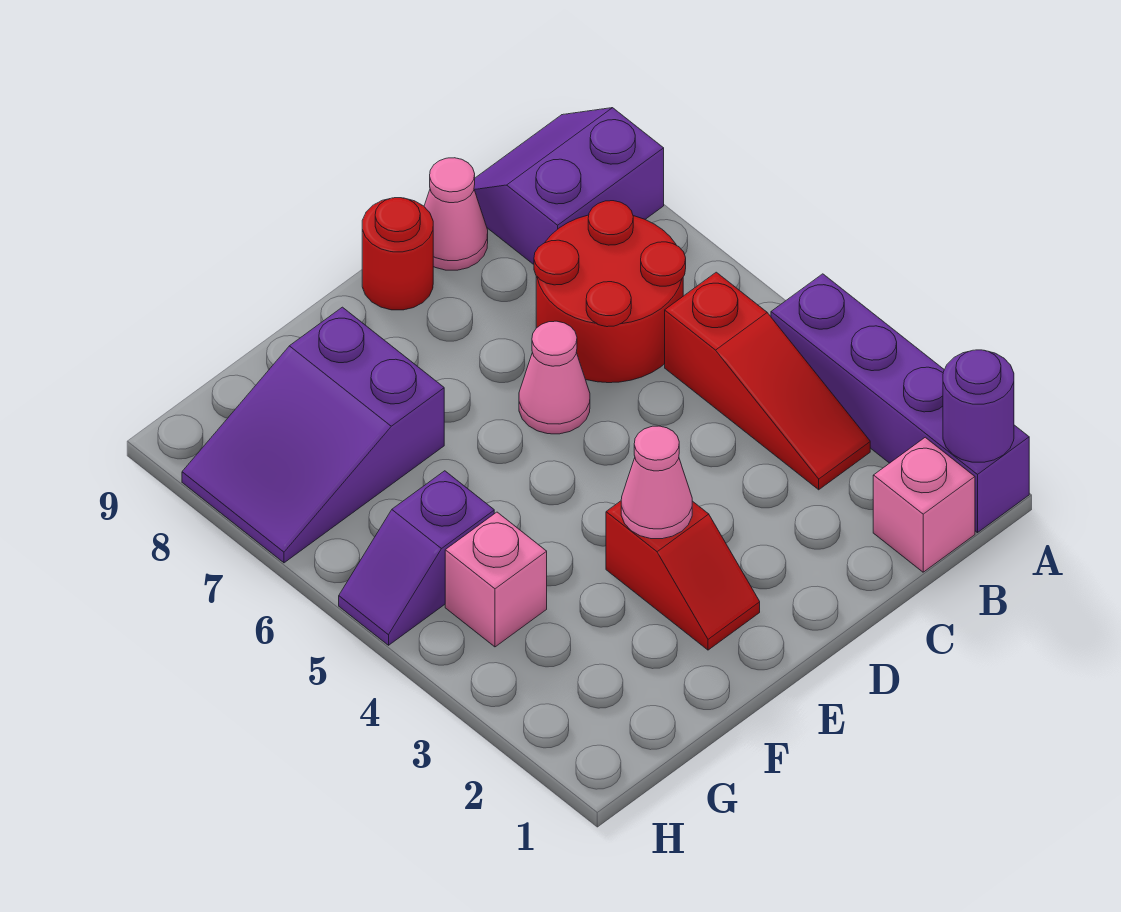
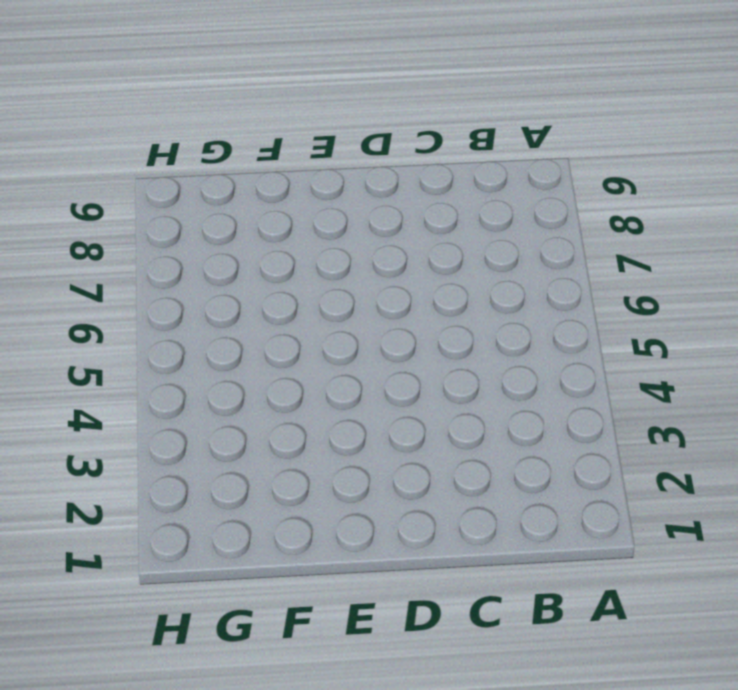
none -> purple brick A1:A4 level 1
none -> purple slope A8:B9 level 1 top 8
none -> pink brick B1 level 1

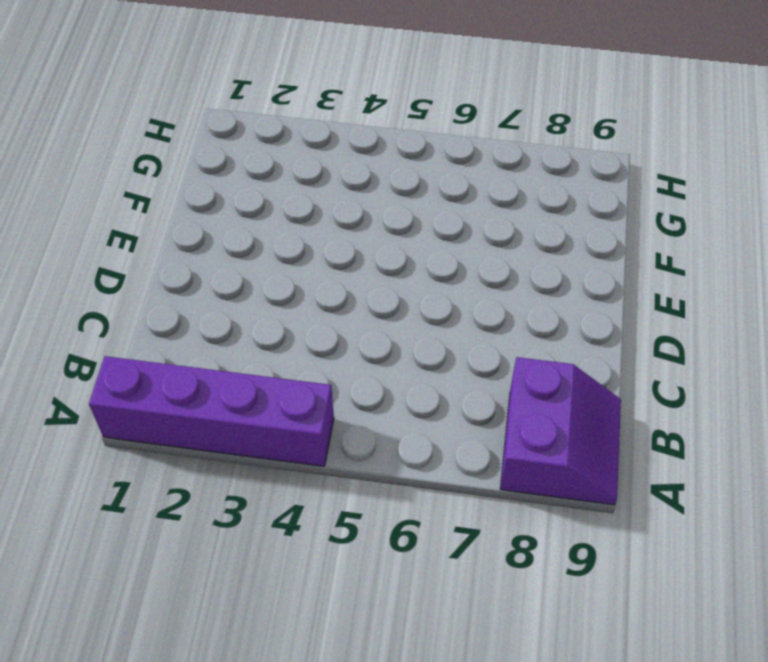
none -> pink brick B1 level 1
none -> red slope B3:B5 level 1 top 5
none -> red round brick B6:C7 level 1

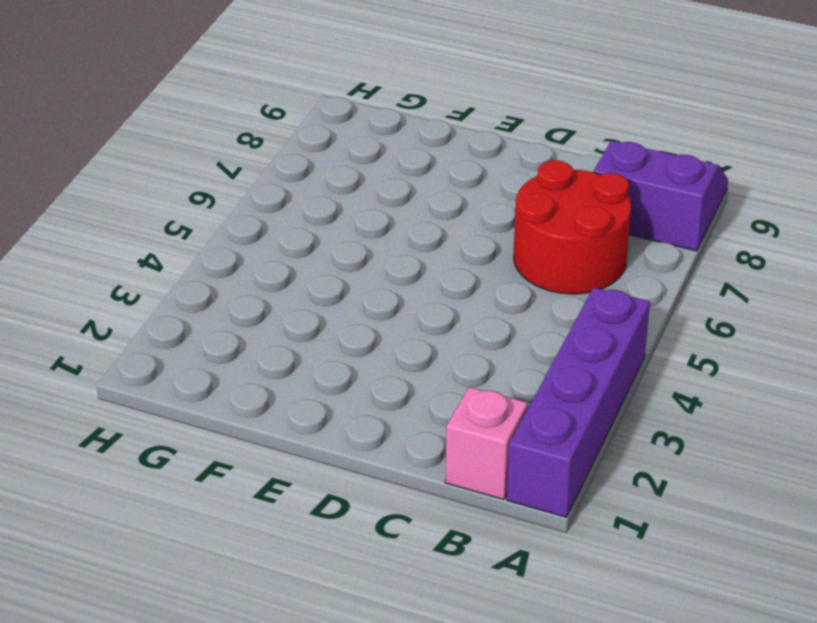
none -> red slope B3:B5 level 1 top 5
none -> pink cone C9 level 1
none -> pink cone D6 level 1

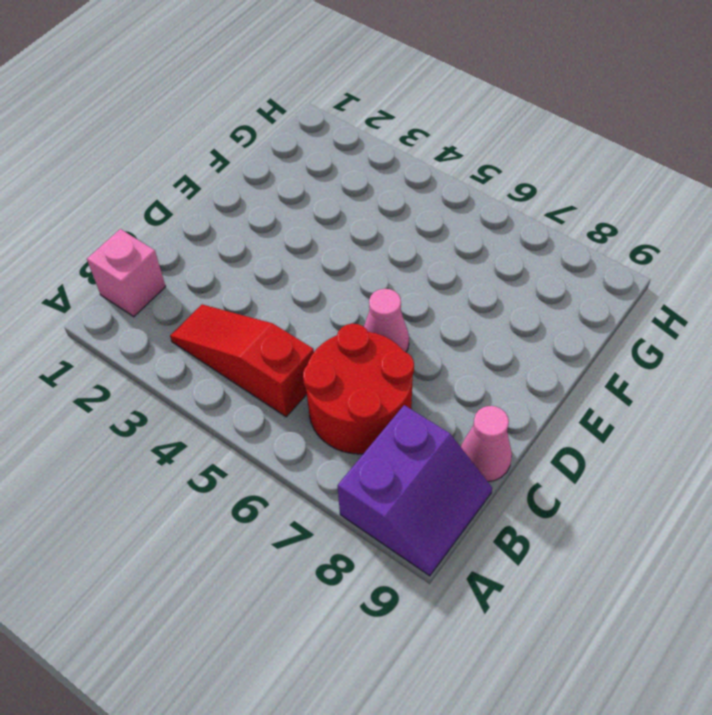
none -> purple brick A1:A4 level 1
none -> red round brick D9 level 1
none -> red slope E2:E3 level 1 top 3

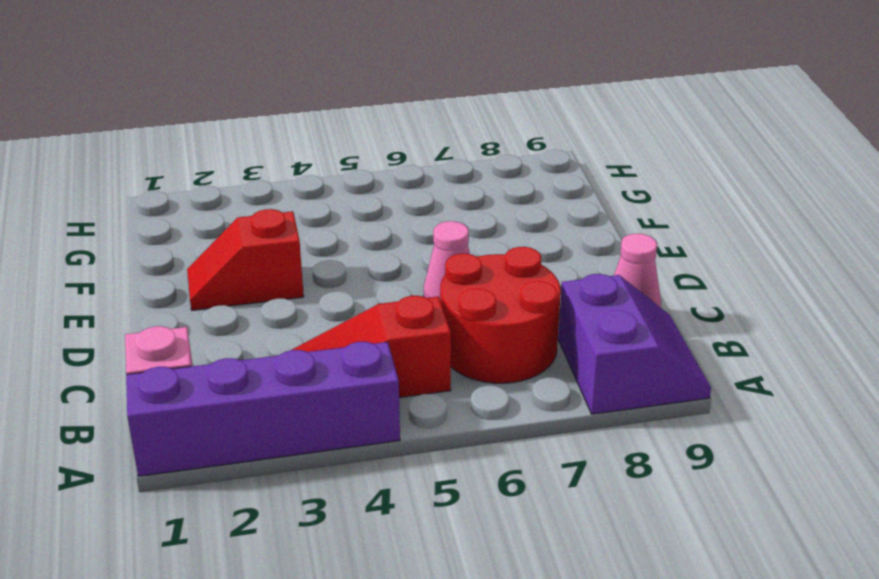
none -> red round brick D9 level 1
none -> purple slope F7:H8 level 1 top F
none -> pink brick G4 level 1

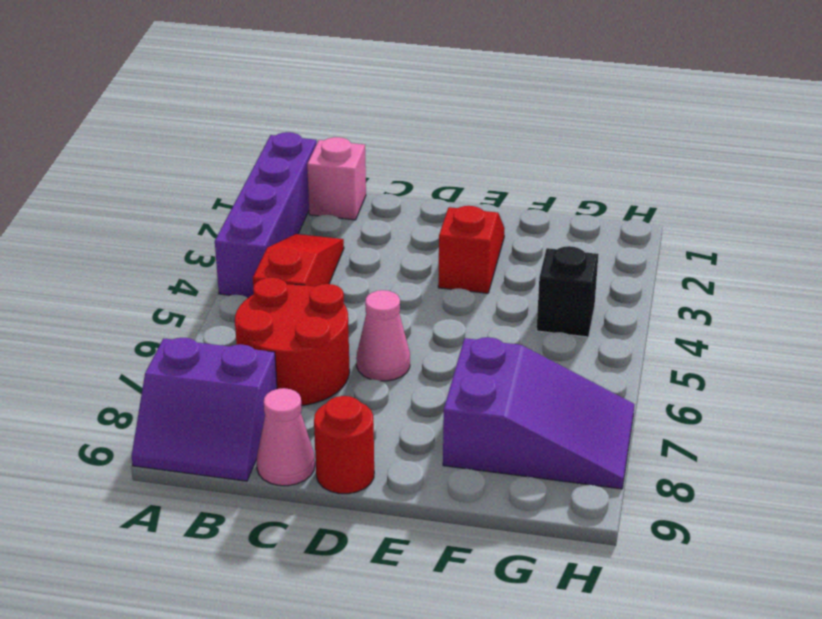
black brick G4 level 1 -> pink brick G4 level 1
none -> purple slope G5:H5 level 1 top G
none -> purple round brick A1 level 2
none -> pink cone E3 level 2

